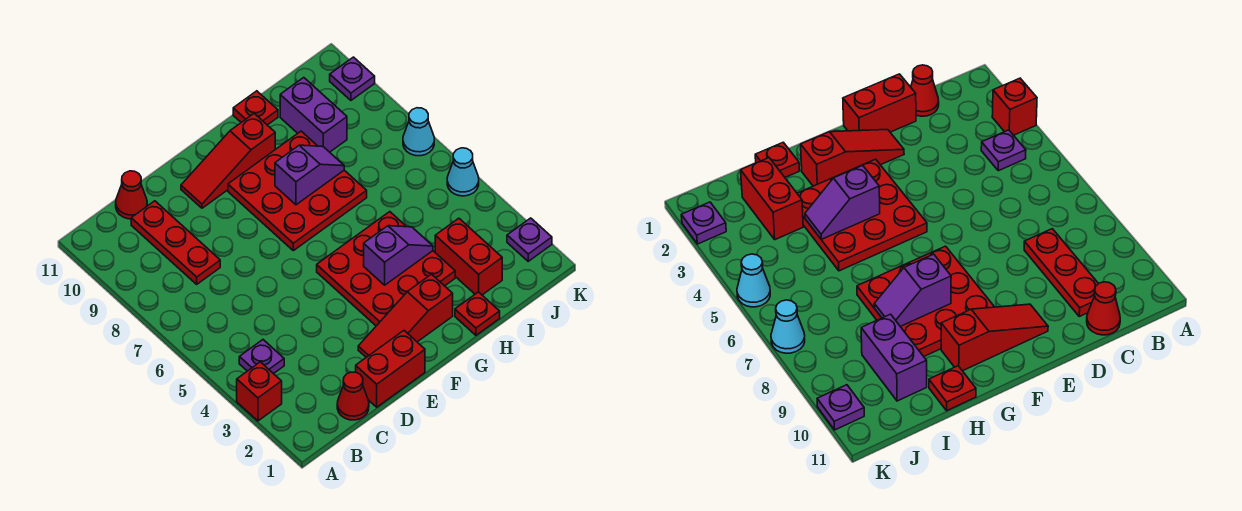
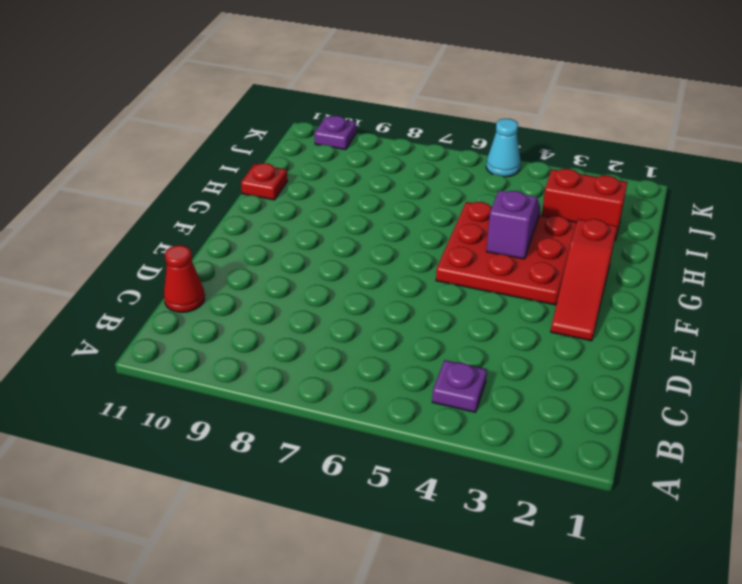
none -> red brick A3 level 1
none -> red cone C1 level 1
none -> red plate C8:C10 level 1

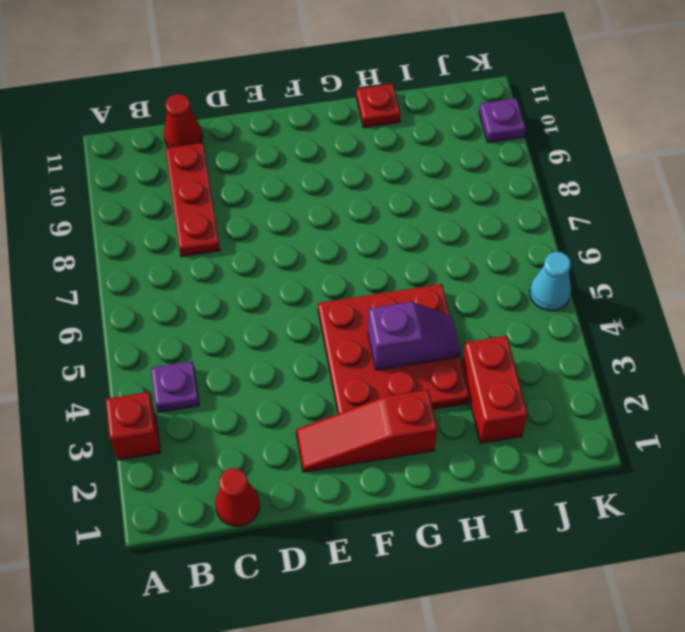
none -> red brick D1:E1 level 1
none -> red slope E10:G10 level 1 top G
none -> red plate F7:H9 level 1

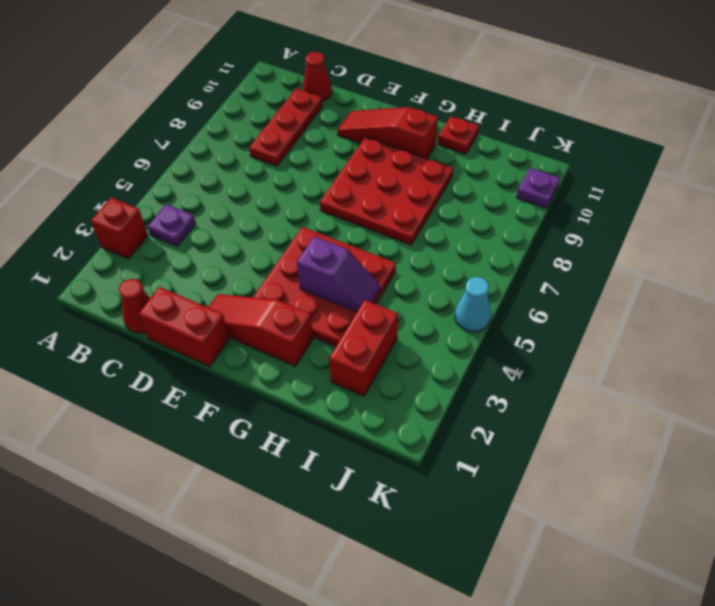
none -> red plate H1 level 1
none -> purple brick I9:I10 level 1
none -> purple plate K2 level 1

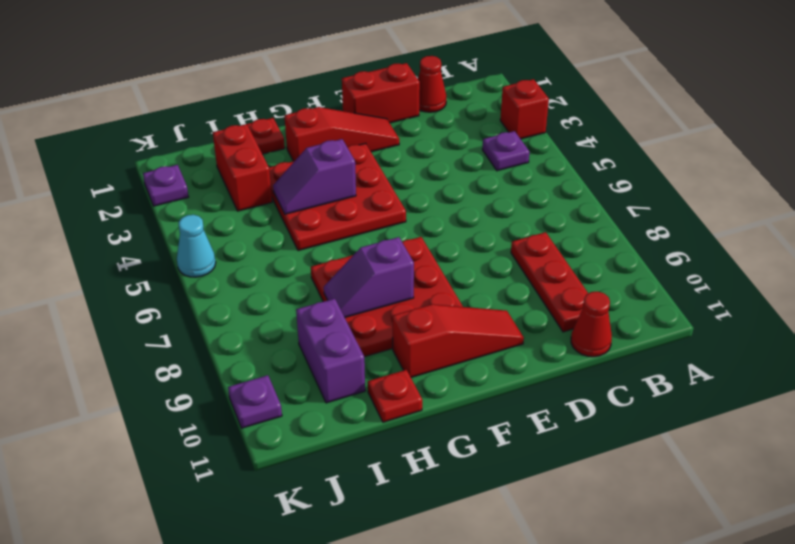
none -> cyan cone K7 level 1

